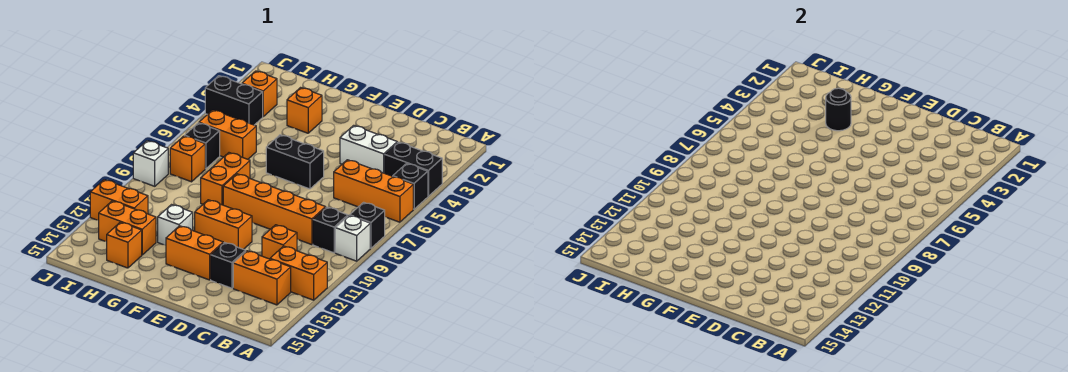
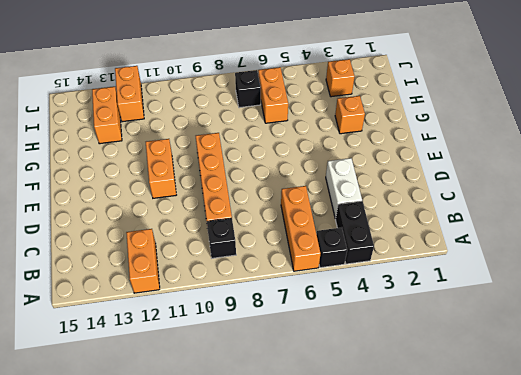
none -> black brick A8 level 1
none -> white brick A9 level 1
none -> orange brick B13:C13 level 1

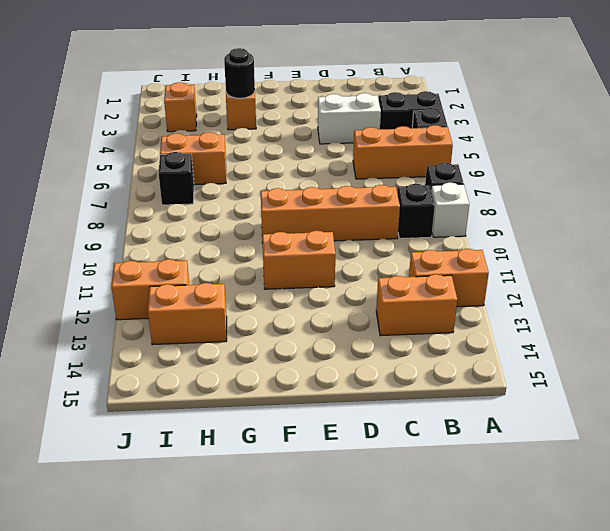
none -> orange brick C11 level 1
none -> black brick D13 level 1
none -> black brick E6:F6 level 1

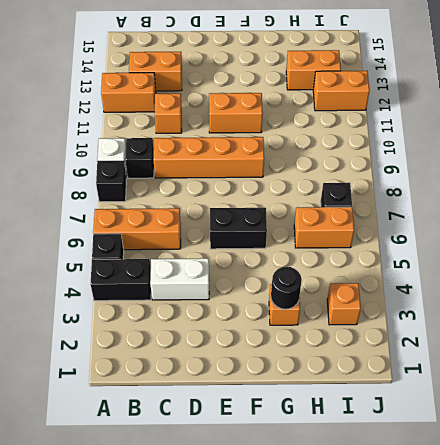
none -> black brick D13 level 1
none -> orange brick E13:F13 level 1
none -> orange brick G8:G9 level 1

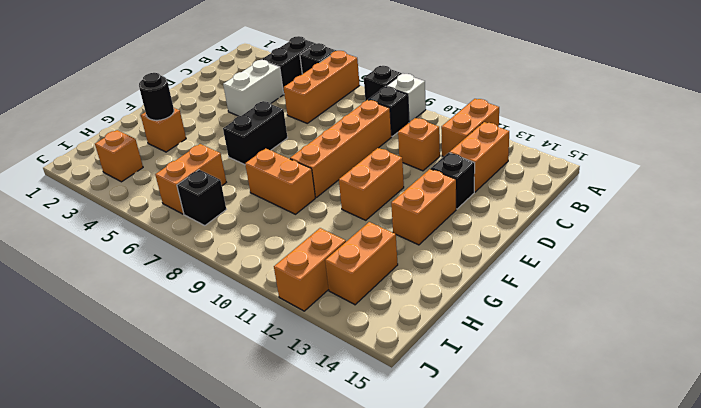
none -> white brick G12 level 1
none -> orange brick H14 level 1
none -> black brick I4:J4 level 1

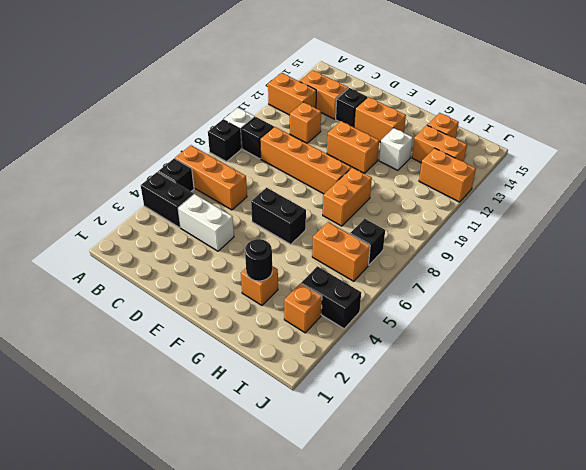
none -> orange brick I8 level 1
none -> white brick J9 level 1

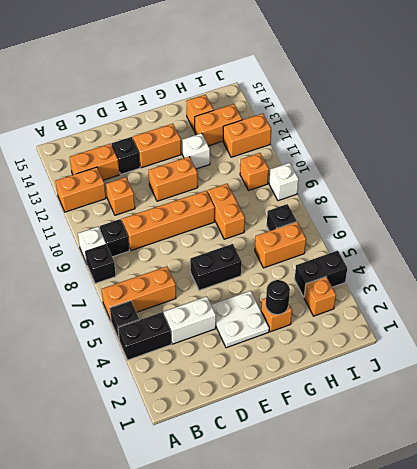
white plate E3:F4 level 1 -> none
orange brick I10 level 1 -> orange brick I8 level 1

